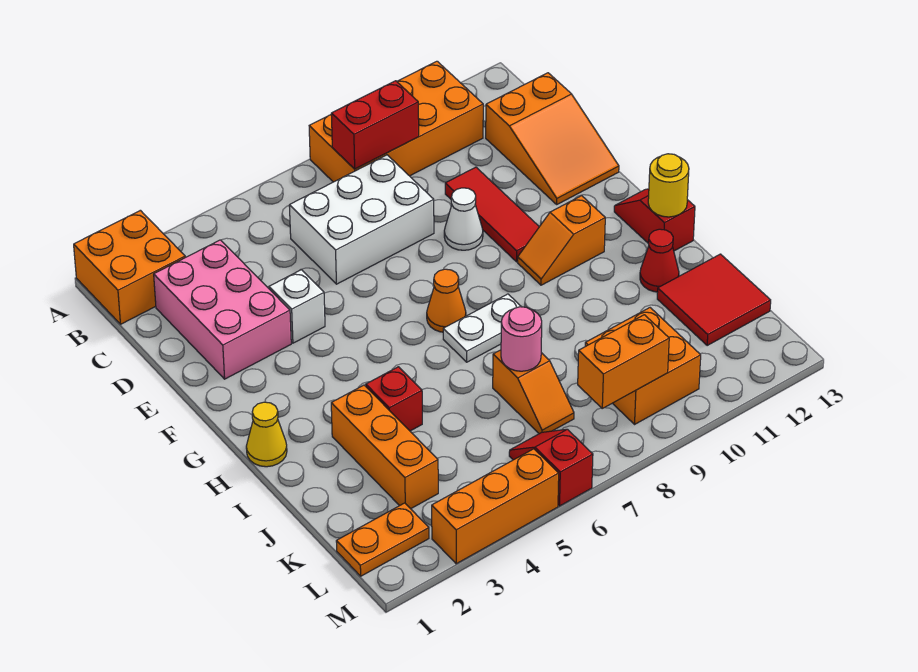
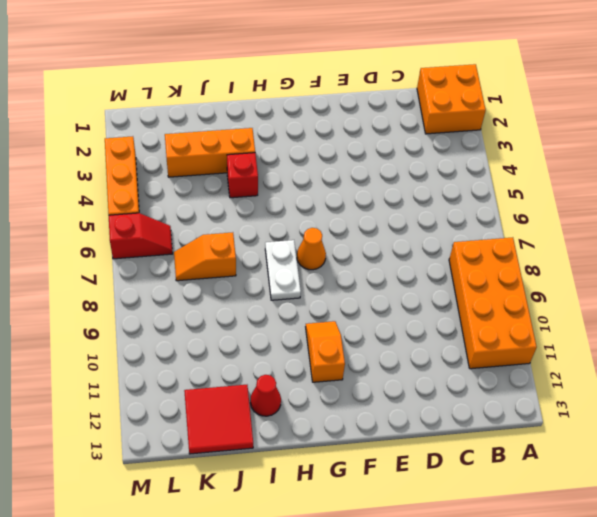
none -> pink brick C2:E3 level 1
none -> white brick C6:D8 level 1
none -> orange slope C12:E13 level 1 top C

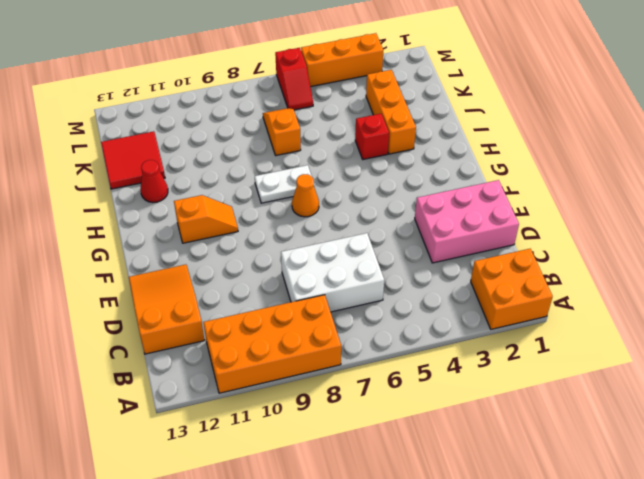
pink brick D1:E3 level 1 -> pink brick C2:E3 level 1
none -> red tile D10:F10 level 1
none -> white brick E4 level 1
none -> white cone E9 level 1

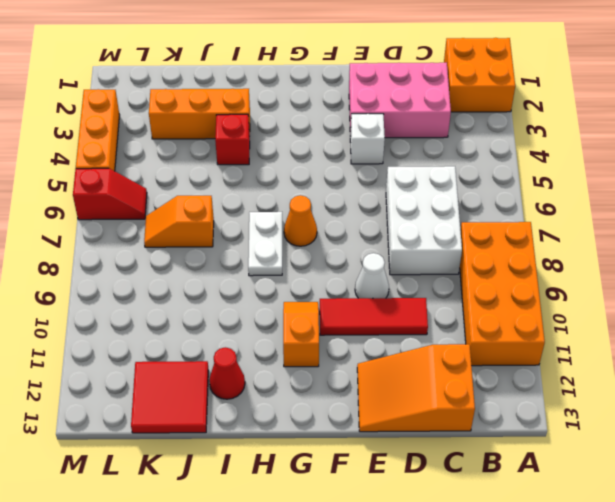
none -> red slope G13:H13 level 1 top H
none -> yellow cone H1 level 1
none -> orange brick K9:L10 level 1

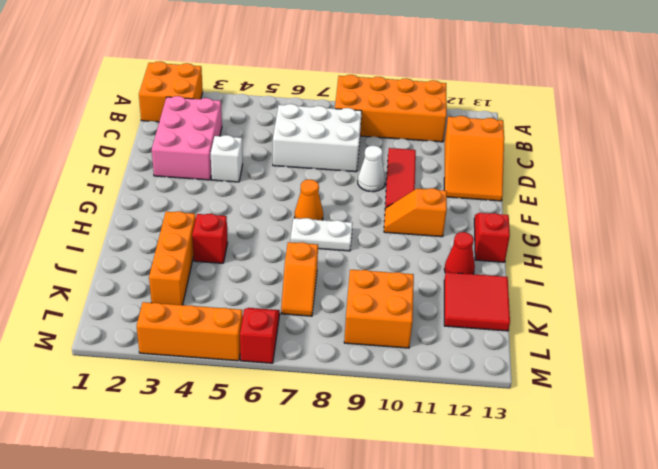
none -> yellow cone H1 level 1
none -> orange plate L1:L2 level 1
none -> red brick B8:B9 level 2

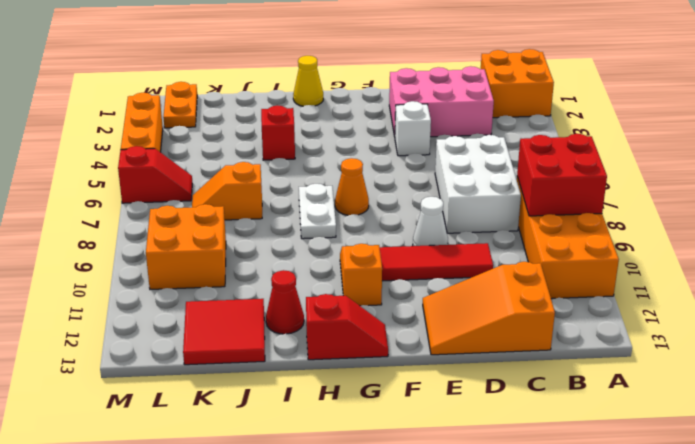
red brick A8:B9 level 2 -> red brick B8:B9 level 2
none -> orange brick I3:K3 level 1
none -> yellow round brick H13 level 2
none -> pink round brick J7 level 2

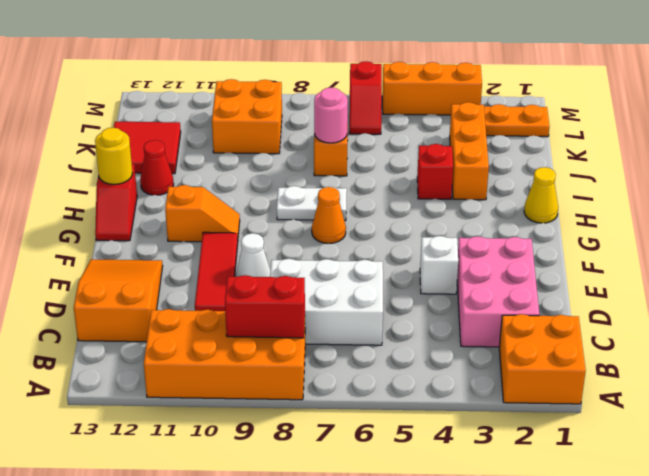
none -> orange brick L8:L9 level 2

